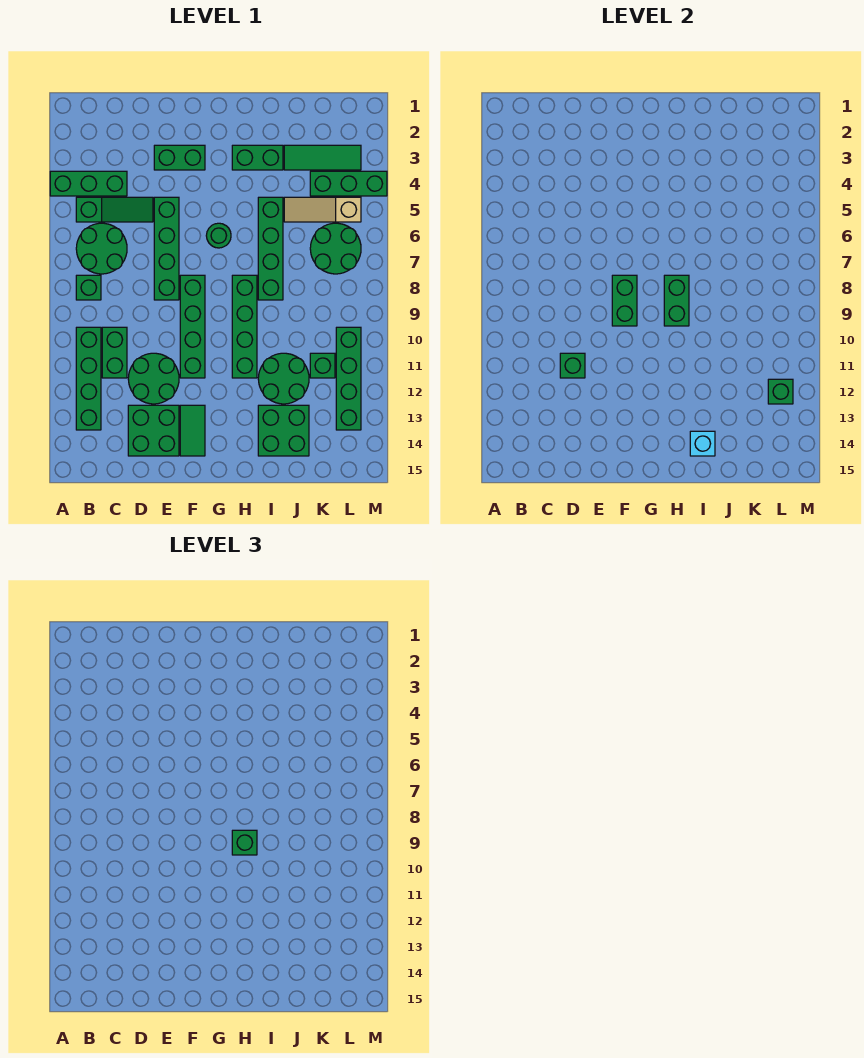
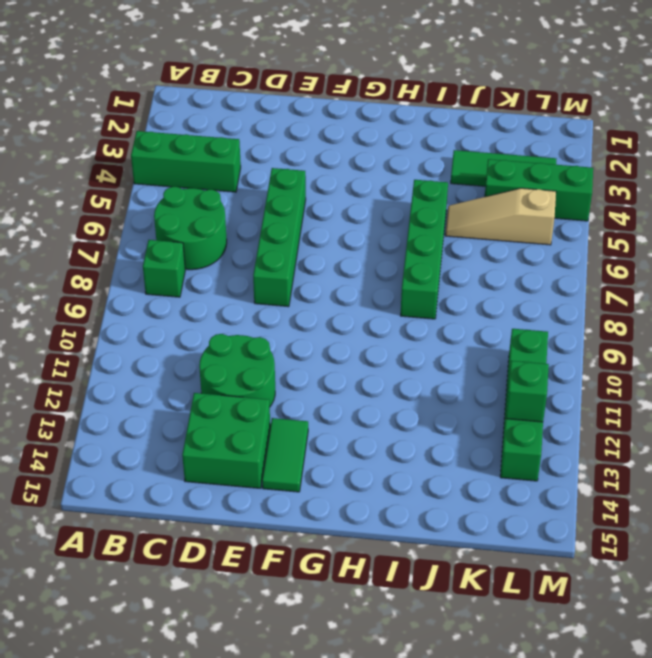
none -> green slope B5:D5 level 1 top B
none -> green brick B10:B13 level 1
none -> green brick C10:C11 level 1
none -> green brick E3:F3 level 1

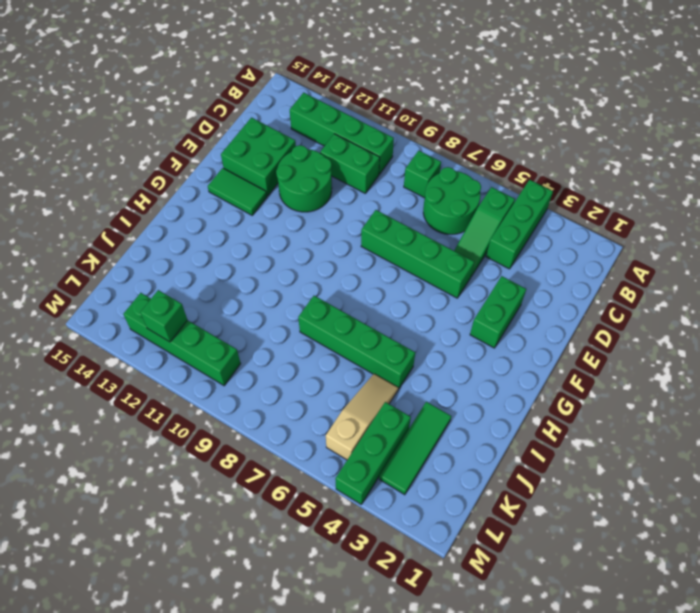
none -> green brick F8:F11 level 1
none -> green round brick G6 level 1
none -> green brick H3:I3 level 1
none -> green brick H8:H11 level 1

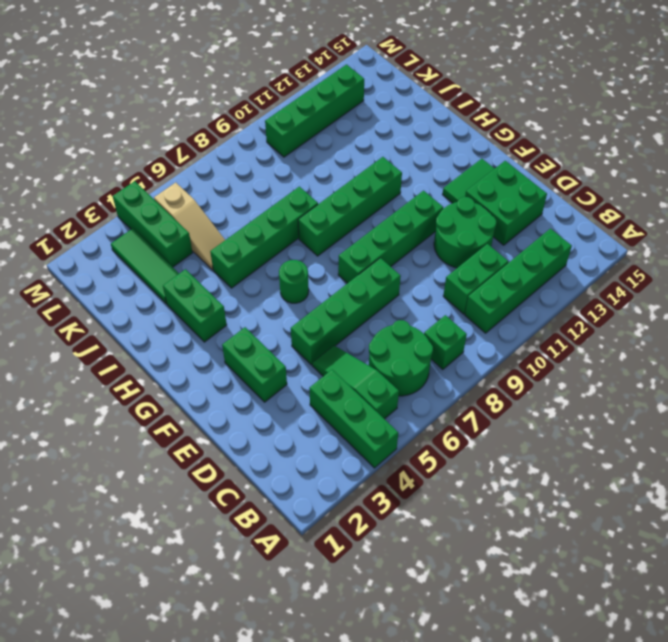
none -> green round brick I11:J12 level 1
none -> green brick I13:J14 level 1
none -> green round brick K6:L7 level 1
none -> green brick K11 level 1

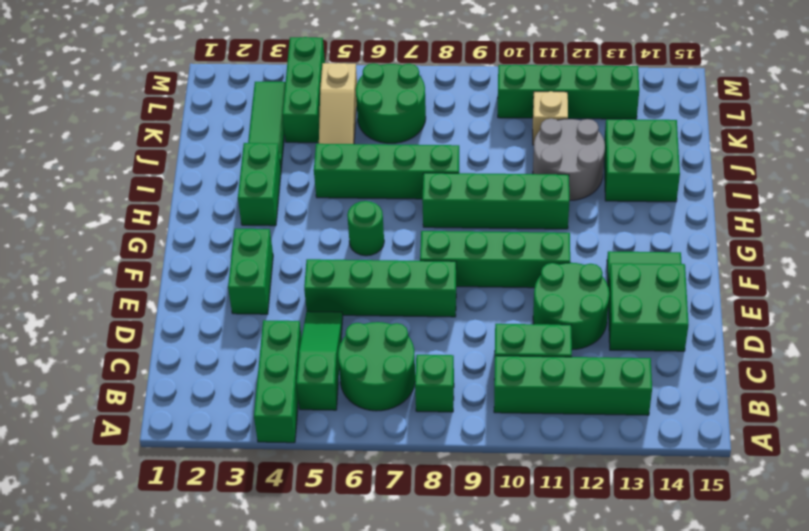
grey round brick I11:J12 level 1 -> green round brick I11:J12 level 1
tan brick K11 level 1 -> green brick K11 level 1
none -> green brick D11 level 2
none -> green brick F8:F9 level 2
none -> green brick H8:H9 level 2
none -> cyan brick I14 level 2

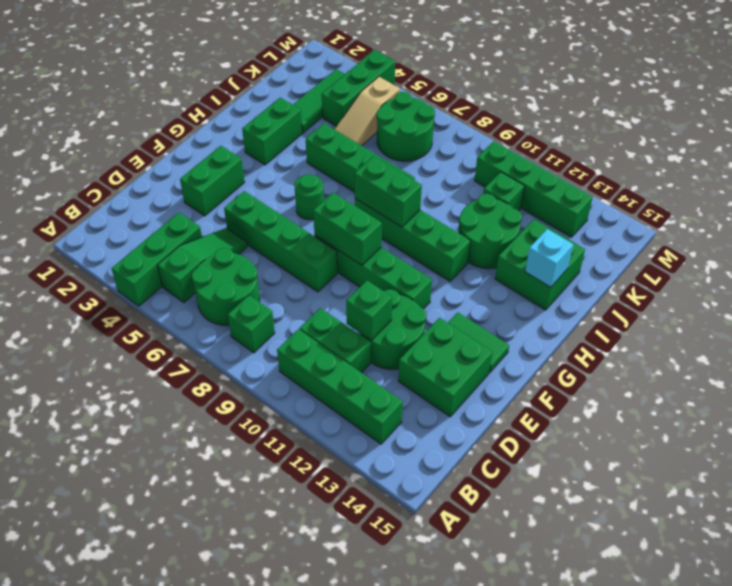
none -> green brick L12 level 2
none -> green brick H9 level 3

